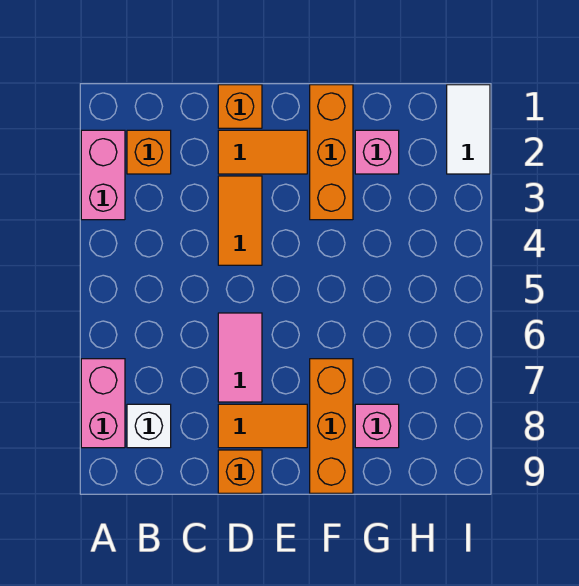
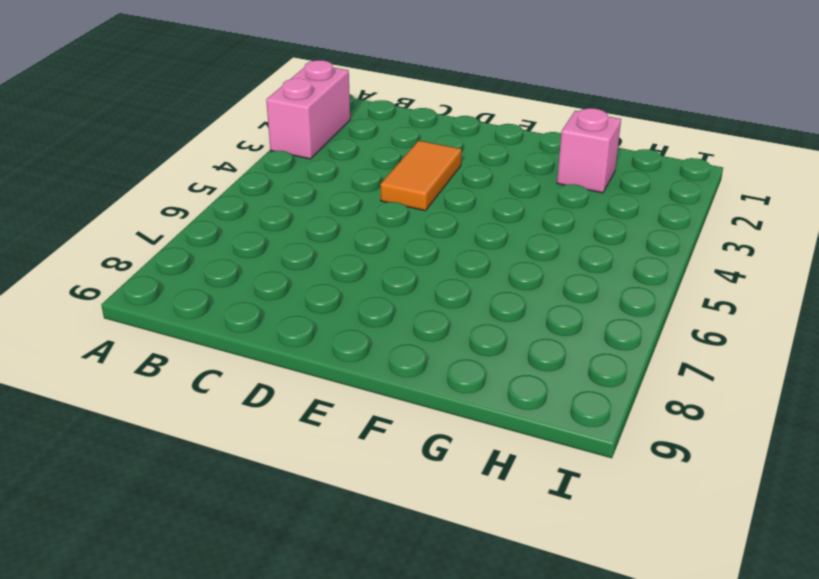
none -> pink brick A7:A8 level 1
none -> orange brick B2 level 1
none -> white brick B8 level 1

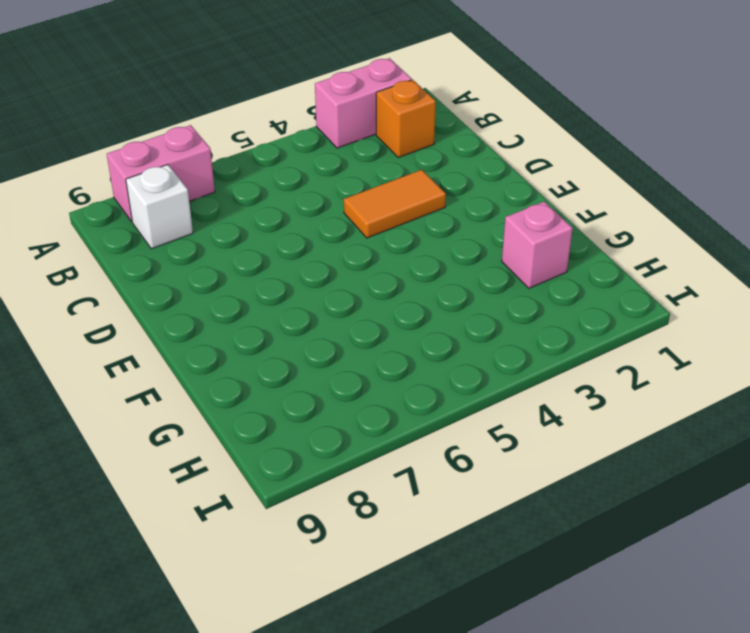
none -> orange brick D1 level 1
none -> orange tile D2:E2 level 1
none -> pink tile D6:D7 level 1

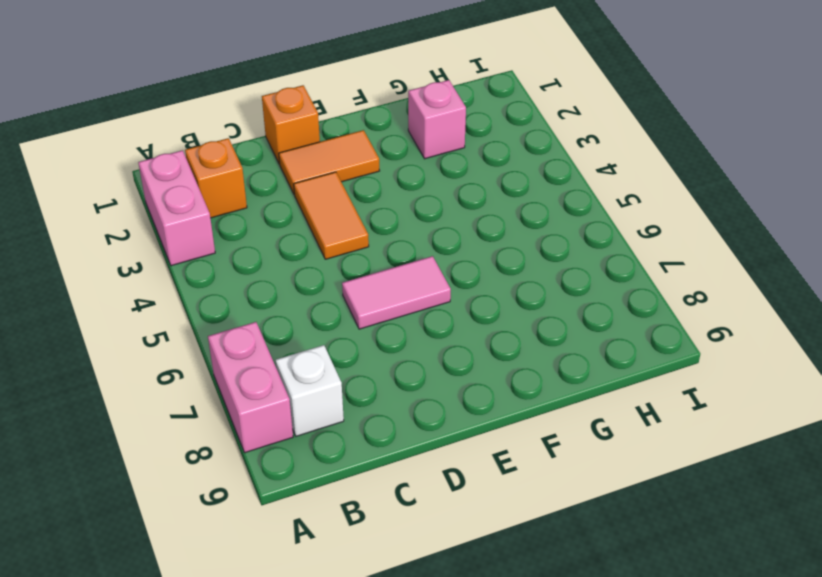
pink tile D6:E6 level 1 -> pink tile D6:D7 level 1
none -> orange tile D8:E8 level 1
none -> orange brick D9 level 1
none -> orange brick F1:F3 level 1

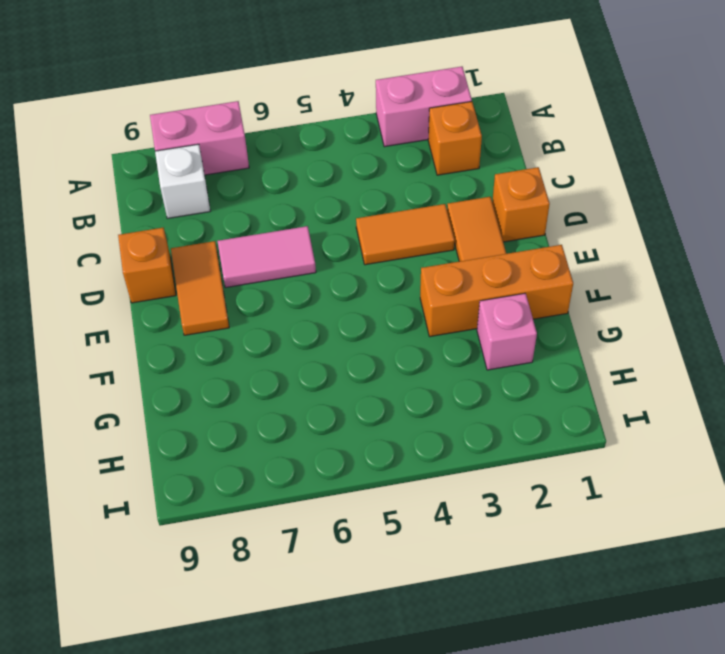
none -> orange brick F7:F9 level 1
none -> pink brick G8 level 1
none -> white tile I1:I2 level 1

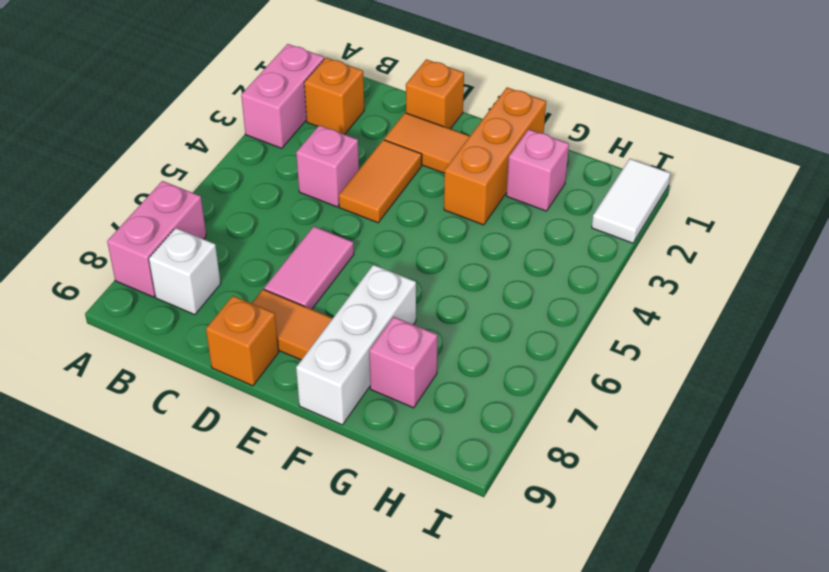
pink brick C4 level 1 -> none
white brick F7:F9 level 1 -> orange brick F7:F9 level 1

